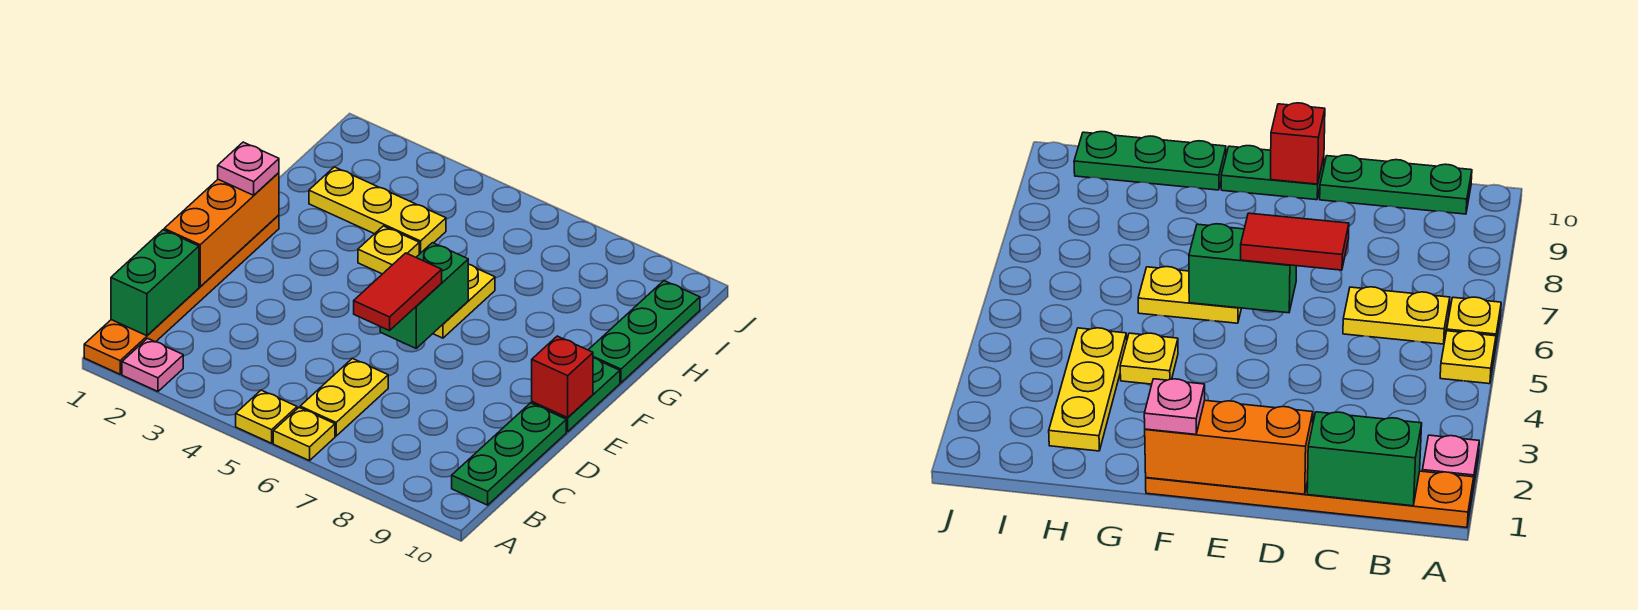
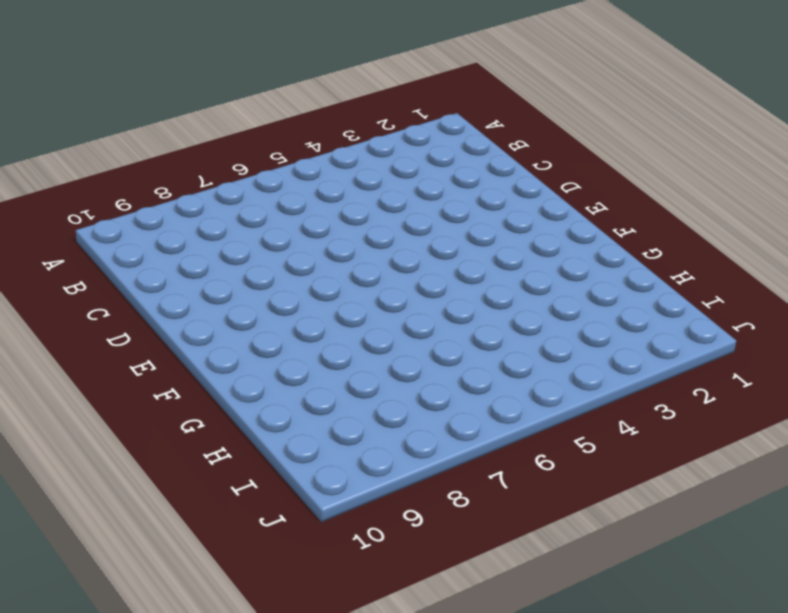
none -> orange plate A1:F1 level 1
none -> pink plate A2 level 1
none -> yellow plate A5 level 1

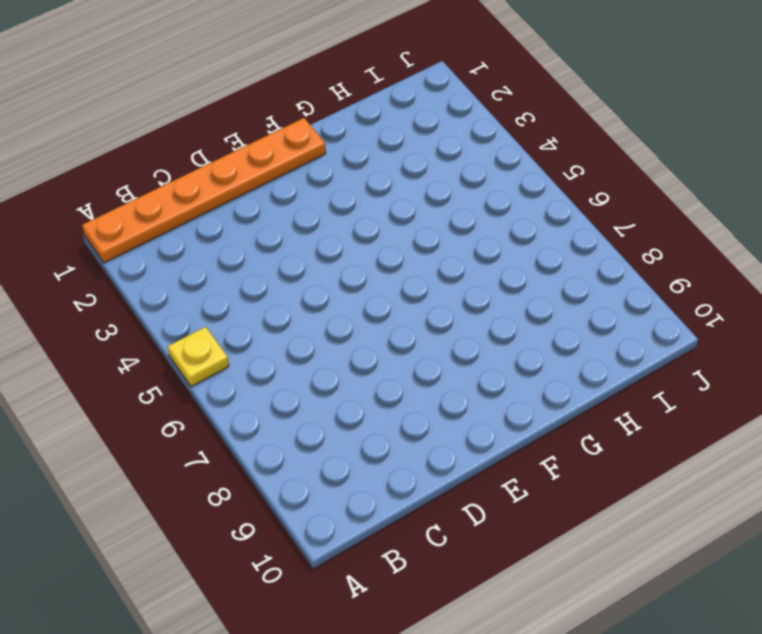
none -> pink plate A2 level 1
none -> yellow plate A6 level 1
none -> yellow plate B6:C6 level 1

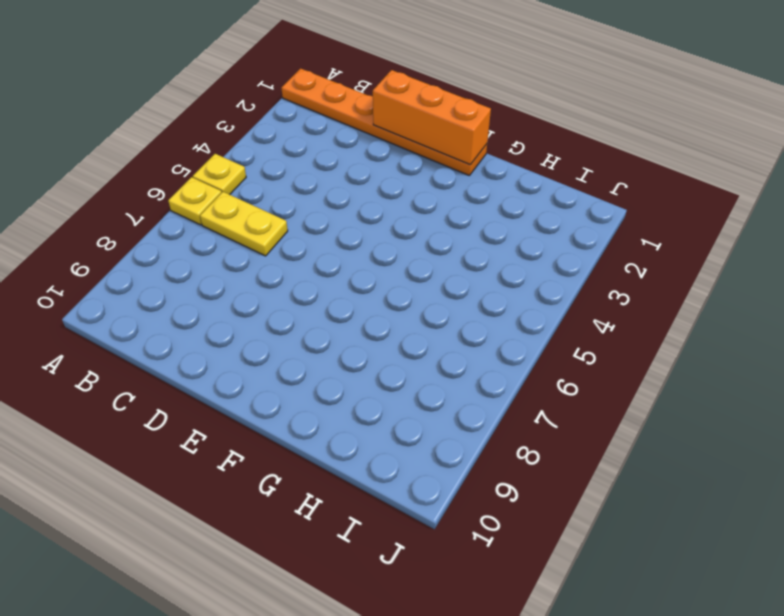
none -> pink plate A2 level 1
none -> green plate B10:D10 level 1
none -> green plate E10:F10 level 1

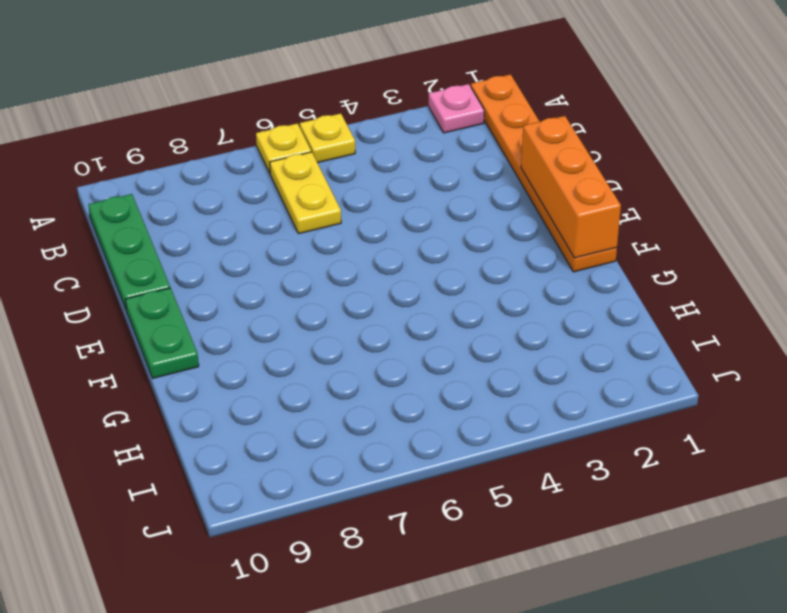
none -> yellow plate F6:G6 level 1
none -> yellow plate G4 level 1
none -> green plate G10:I10 level 1

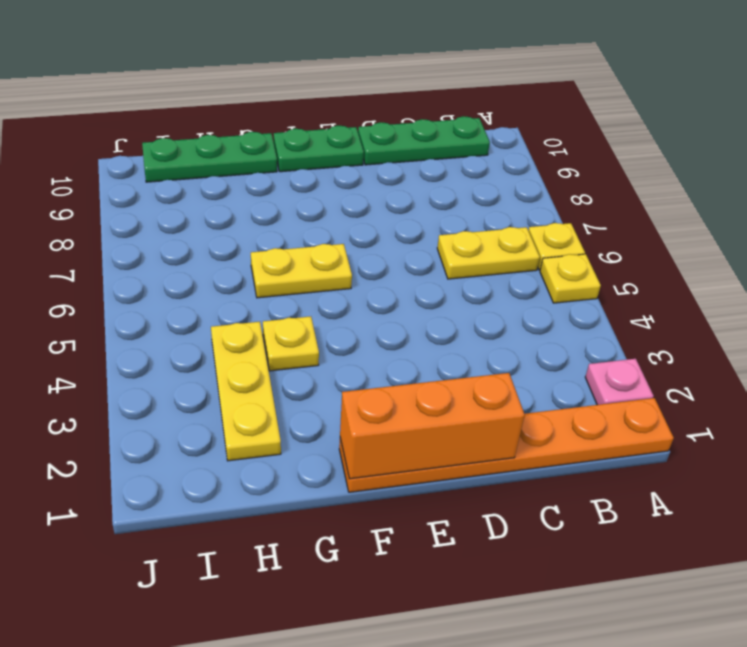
none -> green brick B1:C1 level 2
none -> green brick E6:F6 level 2
none -> red brick E10 level 2

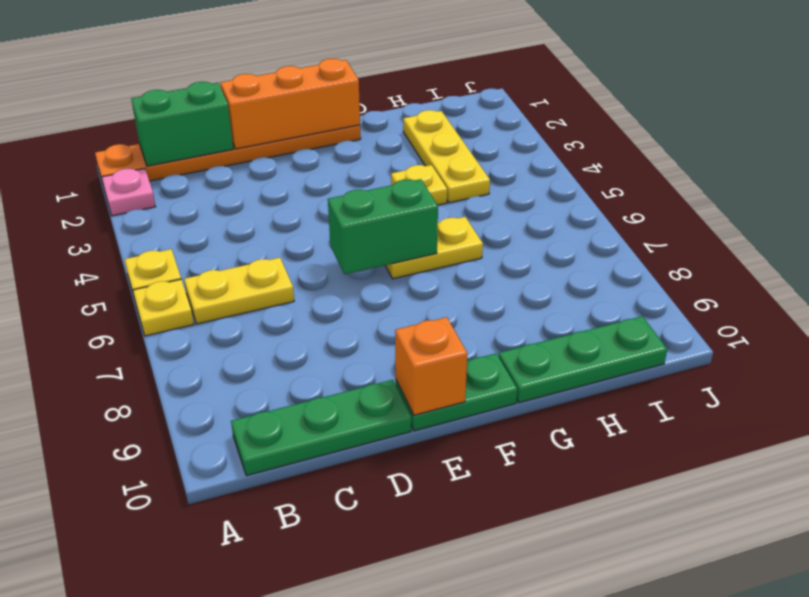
orange brick E10 level 2 -> red brick E10 level 2
none -> red tile D6:E6 level 3
none -> pink plate F1 level 3

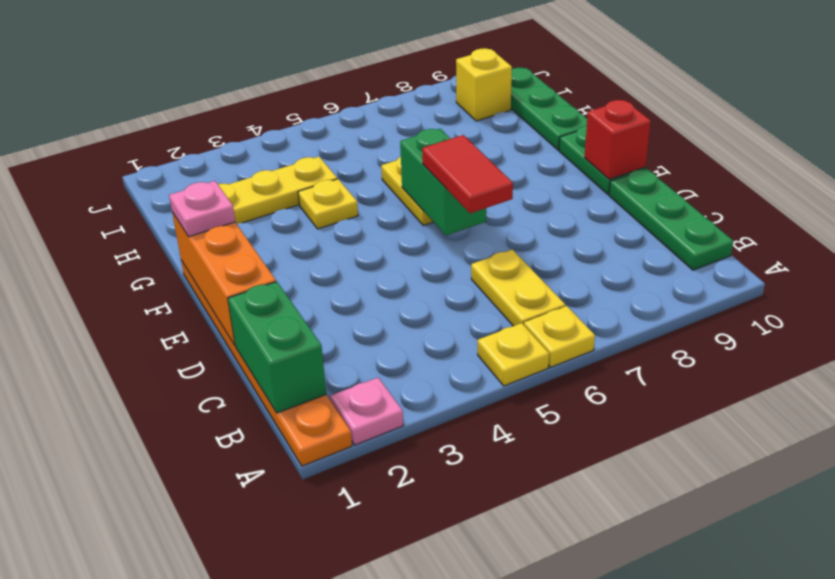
yellow brick I9 level 1 -> none

